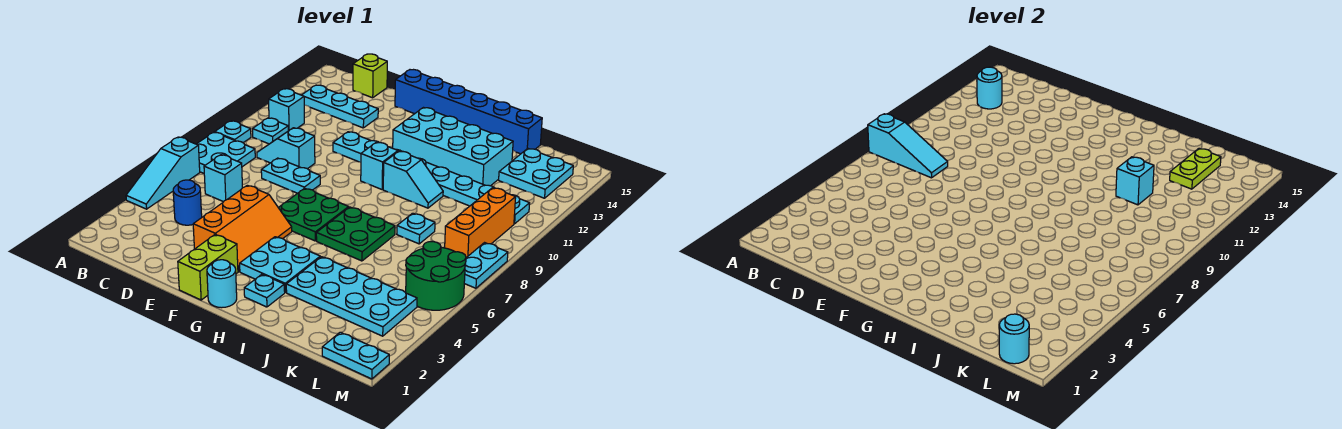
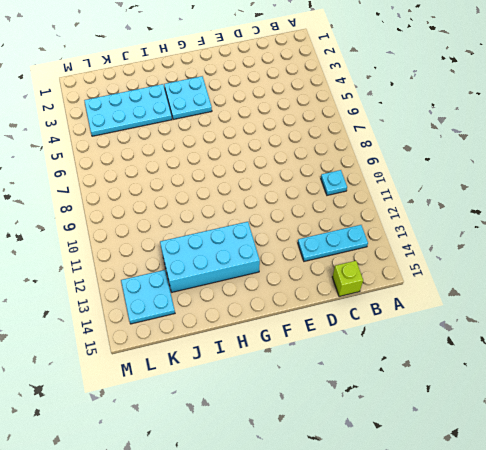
none -> cyan slope A4:A6 level 1 top 6
none -> cyan plate A7:B8 level 1
none -> cyan plate A9 level 1
none -> cyan brick B11 level 1

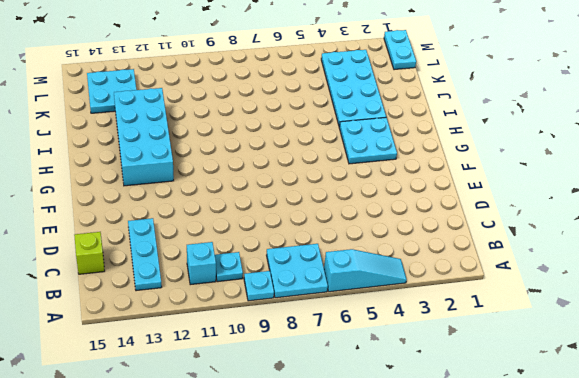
none -> blue round brick C4 level 1
none -> cyan brick C6 level 1
none -> cyan slope C9:D9 level 1 top D
none -> cyan plate D8:E8 level 1

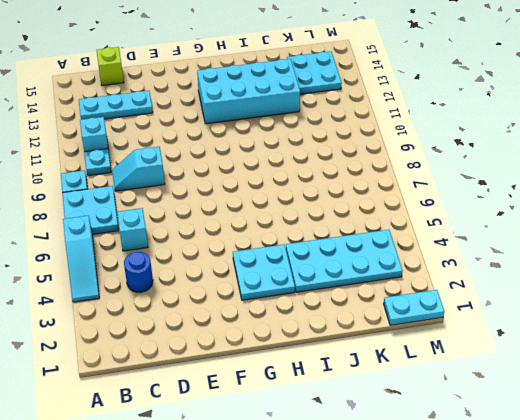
none -> cyan plate D8:E8 level 1
none -> orange slope E3:F5 level 1 top E
none -> cyan plate E11:L11 level 1
none -> blue brick E15:J15 level 1

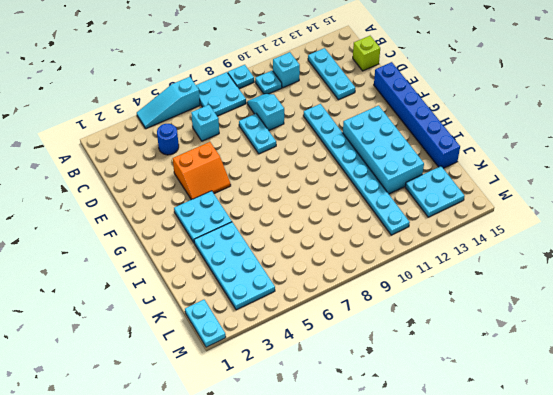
orange slope E4:F5 level 1 top E -> orange slope E3:F5 level 1 top E
none -> lime brick F1:F2 level 1
none -> green plate F6:G7 level 1
none -> cyan round brick G1 level 1
none -> cyan brick G10 level 1

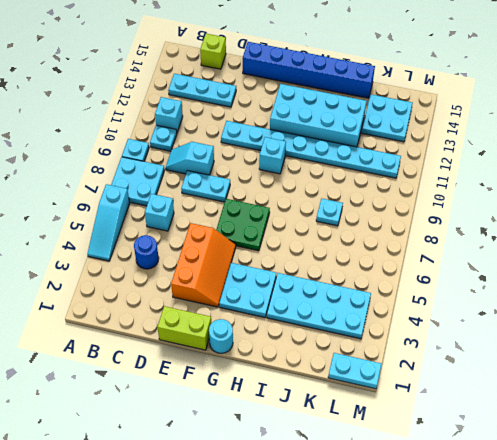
lime brick E1:F1 level 1 -> lime brick F1:F2 level 1
none -> cyan plate H2 level 1
none -> green plate H6:I7 level 1
none -> cyan slope H10:I10 level 1 top H
none -> green round brick L5:M6 level 1

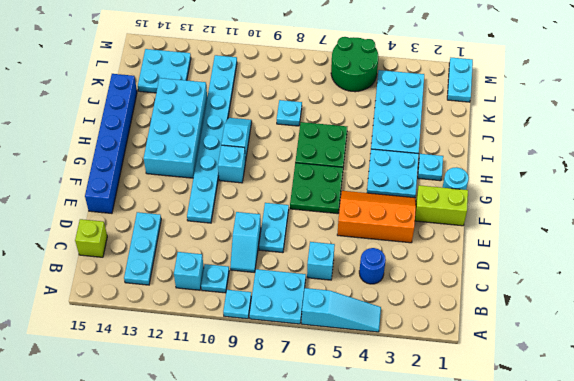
none -> orange brick L8:L10 level 1
none -> cyan plate M7:M8 level 1
none -> cyan slope A8:C8 level 2 top A
none -> cyan round brick B13 level 2

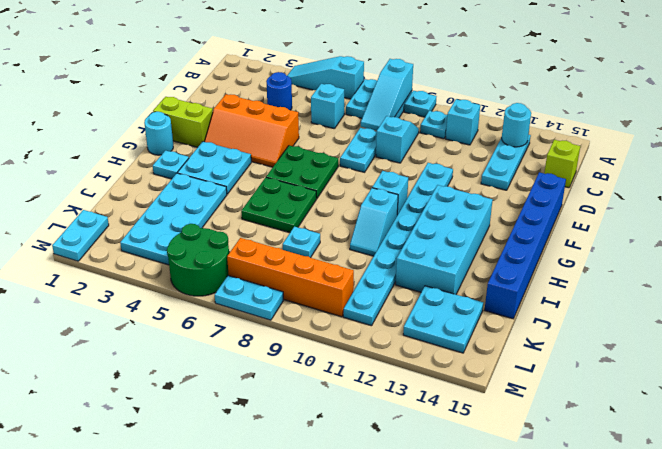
orange brick L7:L10 level 1 -> orange brick L8:L10 level 1
none -> cyan brick J11 level 2
none -> lime plate K13:K14 level 2
none -> cyan round brick L1 level 2

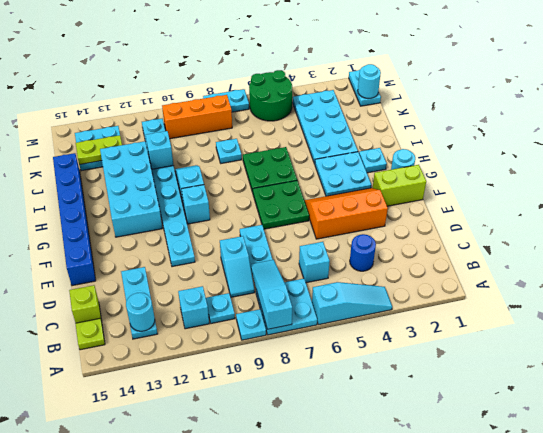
lime plate B15 level 1 -> none

